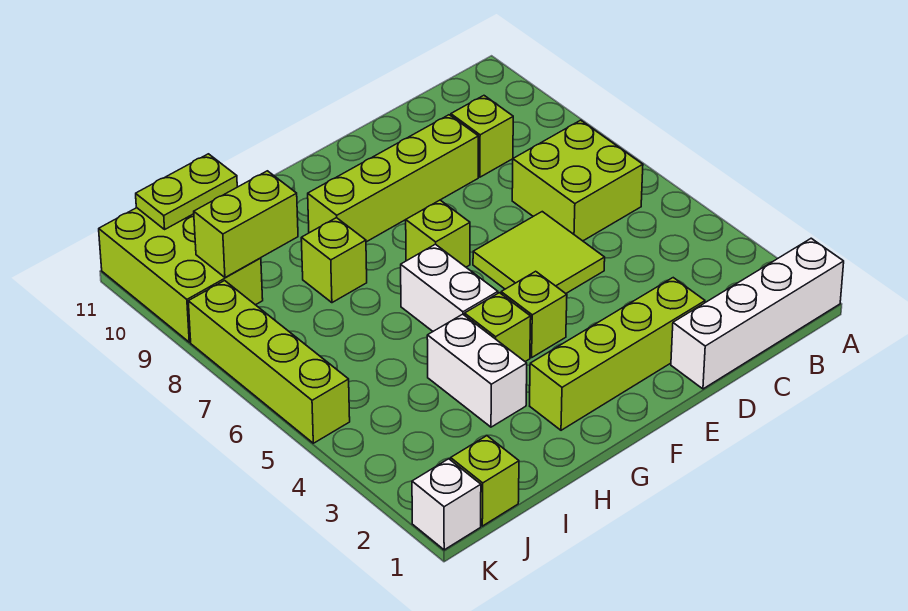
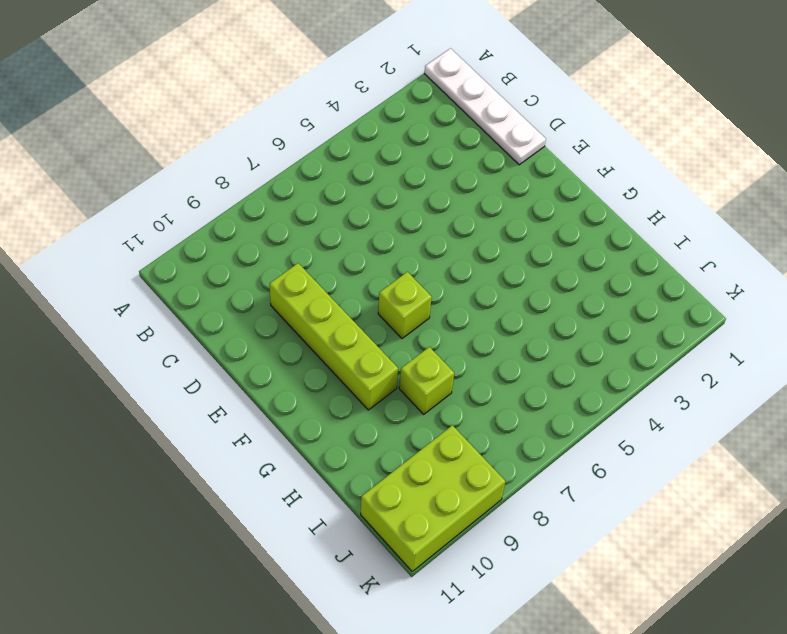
white plate A1:D1 level 1 -> white brick A1:D1 level 1
none -> lime brick B6:C7 level 1
none -> lime brick C9 level 1
none -> lime brick D2:G2 level 1

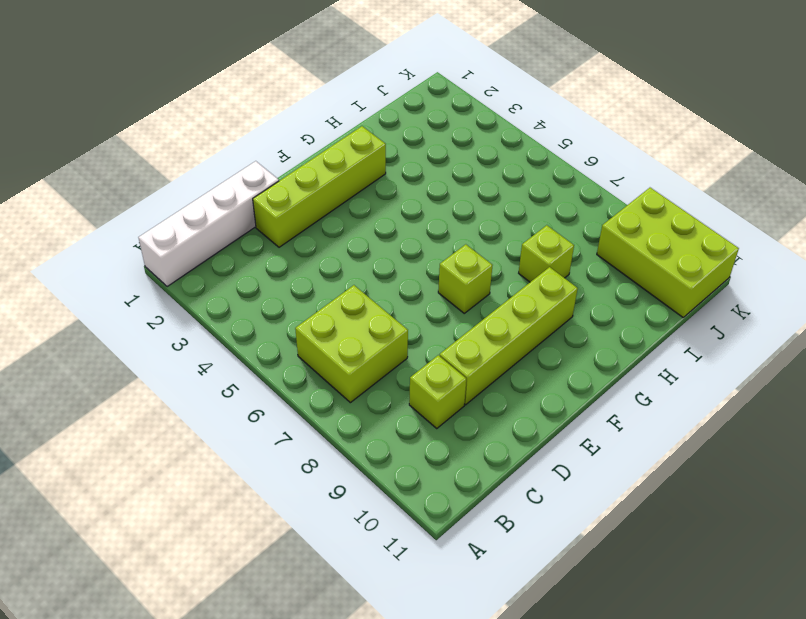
none -> lime tile D5:E6 level 1
none -> lime brick F4 level 1
none -> lime brick G4 level 1

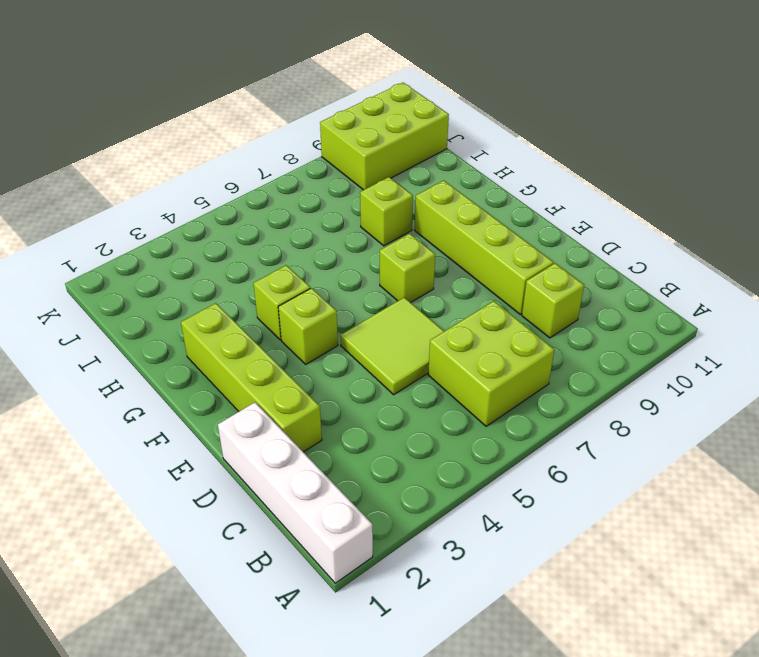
none -> white brick G5:G6 level 1
none -> white brick H3:H4 level 1
none -> lime brick J1 level 1

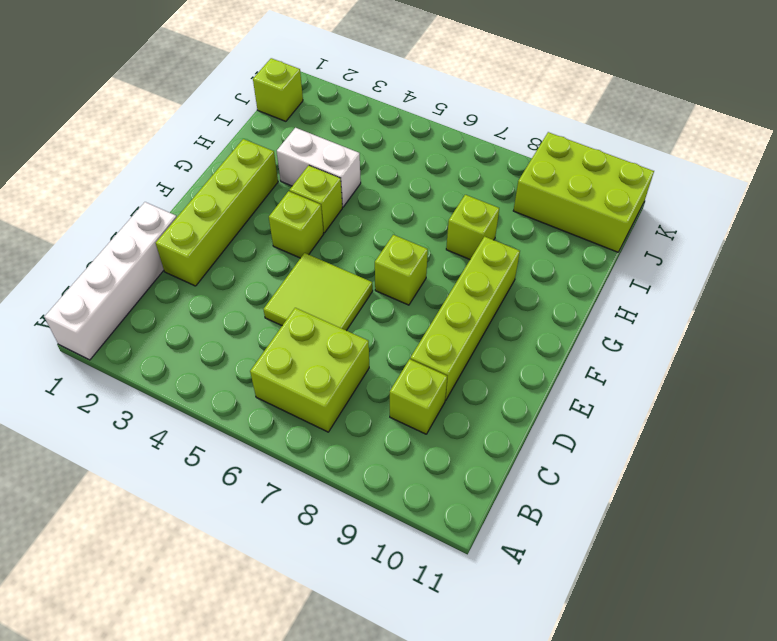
none -> white brick G5:G6 level 1
none -> white brick K1 level 1
none -> lime brick K5:K8 level 1

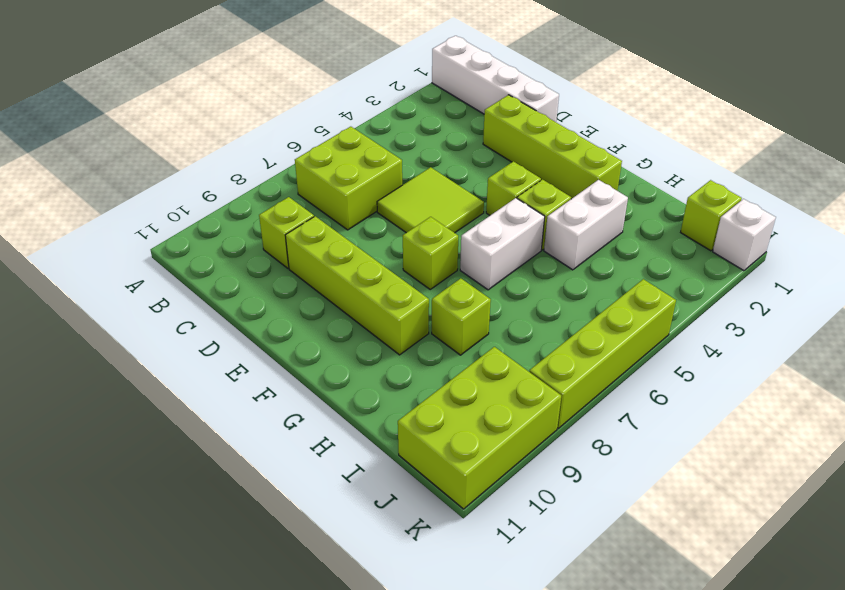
none -> lime brick I9:J9 level 2
none -> lime plate I11:J11 level 2

